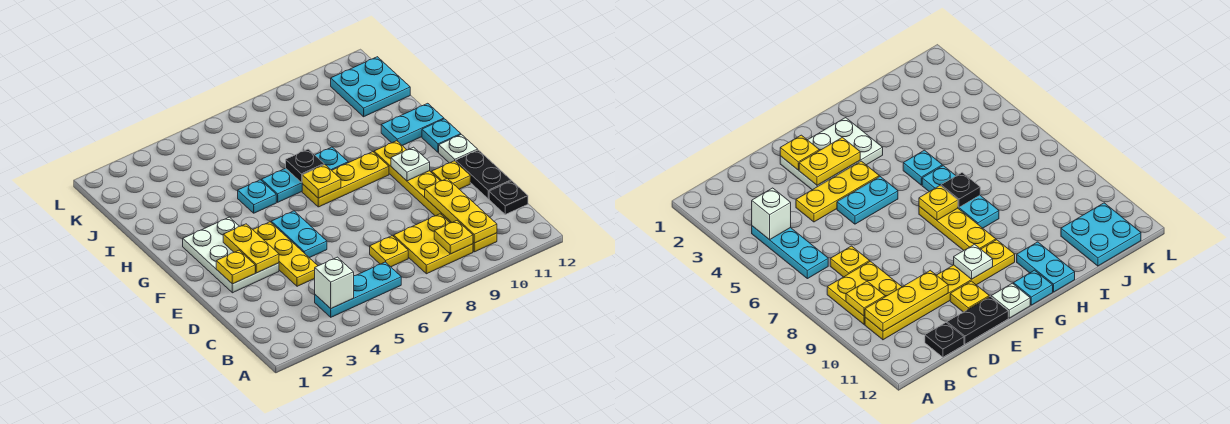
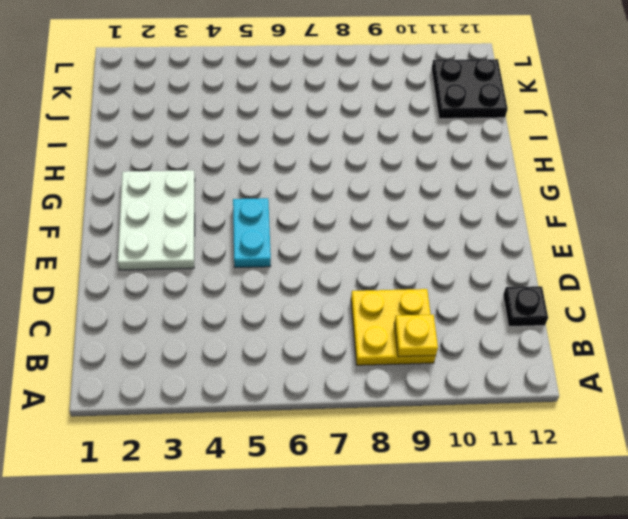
black plate J11:K12 level 1 -> cyan plate J11:K12 level 1
none -> cyan plate B4:B6 level 1
none -> yellow plate B10:G10 level 1
none -> yellow plate C7 level 1

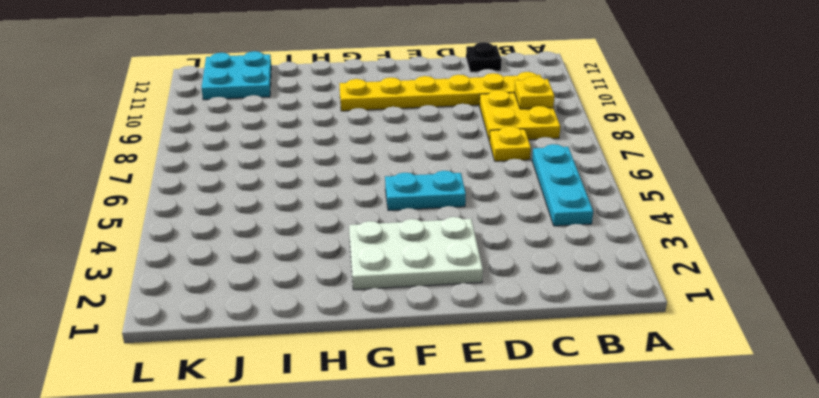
none -> yellow plate D4:F4 level 1
none -> black plate D12:E12 level 1
none -> yellow plate E11 level 1

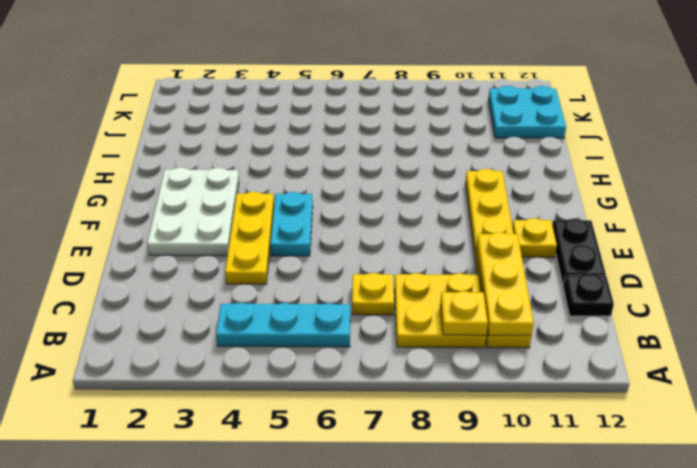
none -> white plate F12 level 1
none -> yellow plate G7:G9 level 1
none -> cyan plate G12 level 1

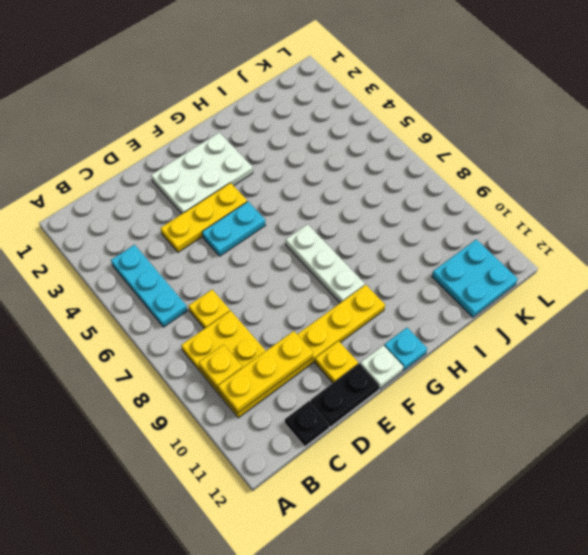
white plate G7:G9 level 1 -> yellow plate G7:G9 level 1
none -> cyan plate H5 level 1
none -> cyan plate H6:H8 level 1
none -> cyan plate H11:H12 level 1

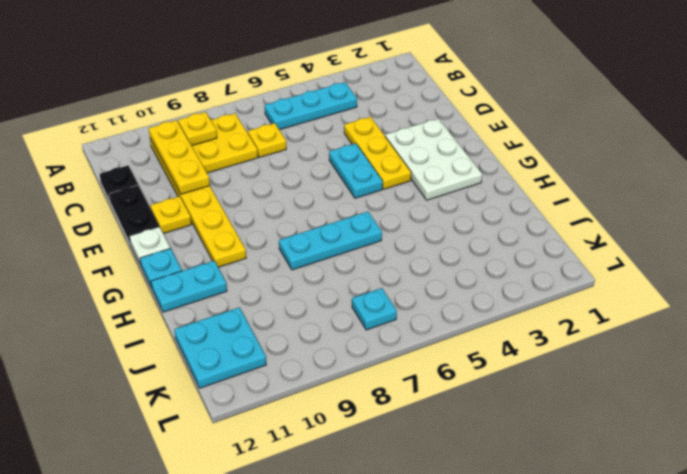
cyan plate K7 level 1 -> cyan plate H5 level 1
none -> yellow plate G7:G9 level 1
none -> white brick B4 level 2
none -> yellow plate E2 level 2

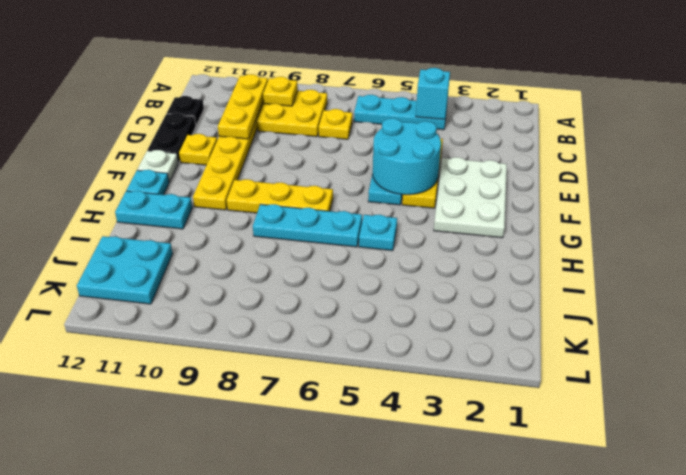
cyan brick B4 level 2 -> white brick B4 level 2
cyan round brick E4:F5 level 2 -> none
none -> yellow plate E2 level 2
none -> yellow plate E3:F3 level 2
none -> white plate F10 level 2

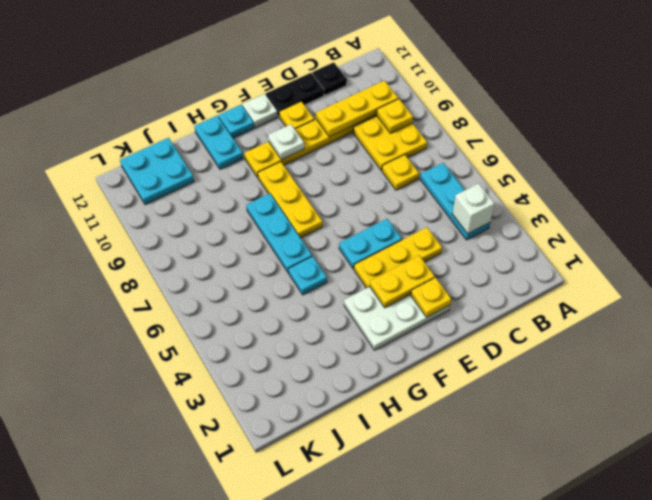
none -> yellow plate G7 level 2
none -> black plate H7 level 2

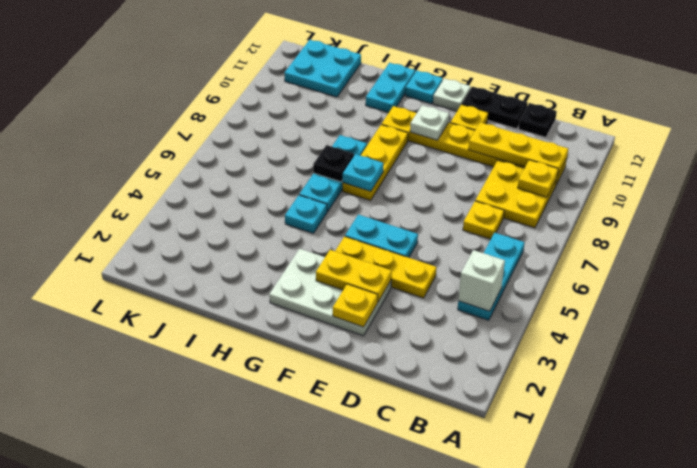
cyan plate G7 level 2 -> yellow plate G7 level 2

